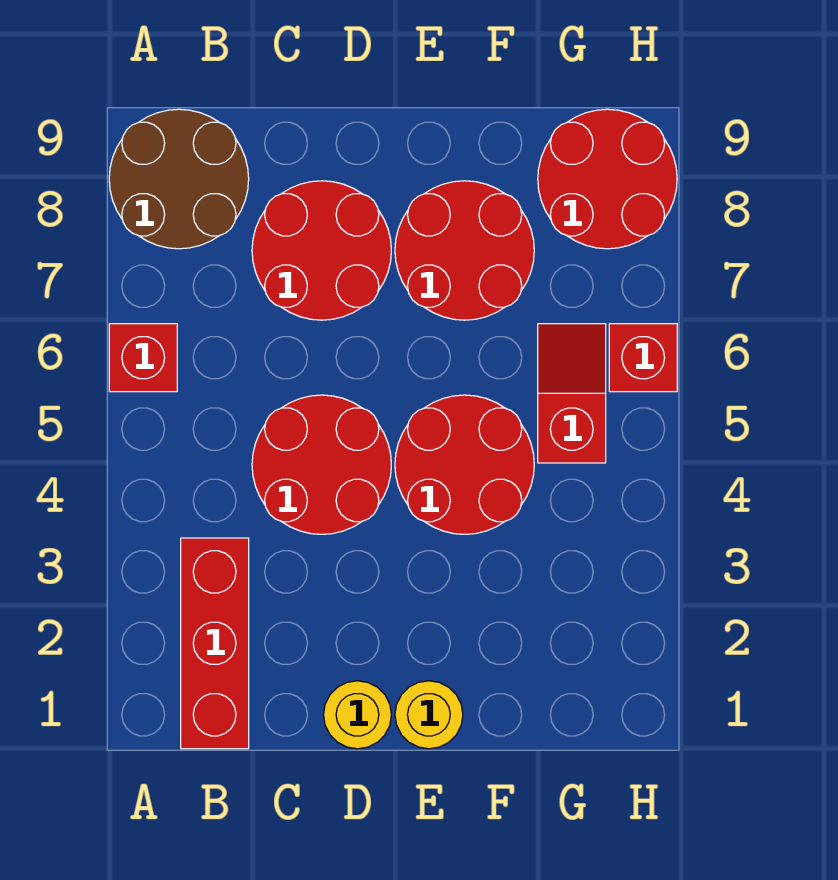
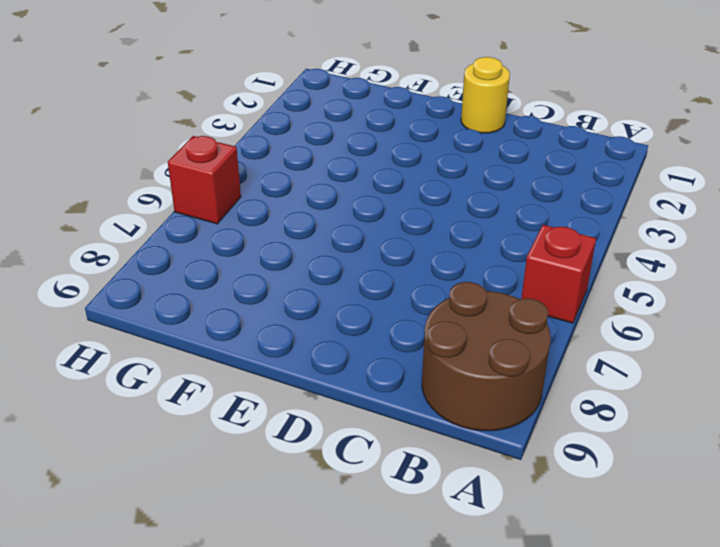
none -> red brick B1:B3 level 1
none -> red round brick C4:D5 level 1
none -> red round brick C7:D8 level 1

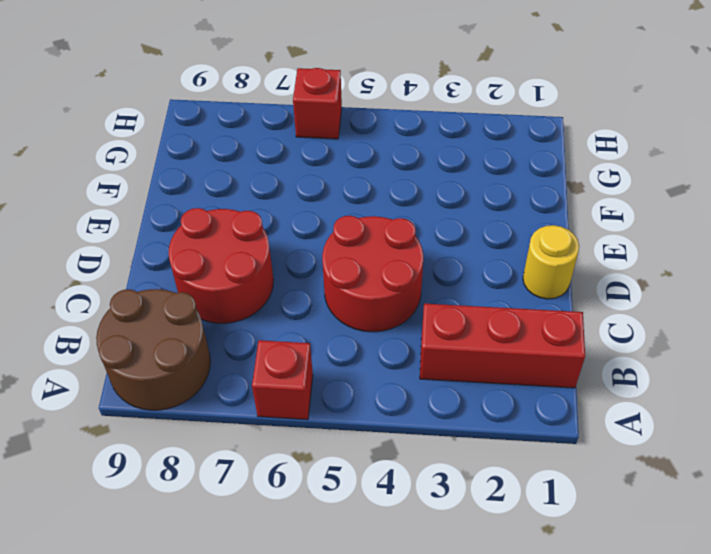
none -> yellow round brick E1 level 1
none -> red round brick E4:F5 level 1
none -> red round brick E7:F8 level 1

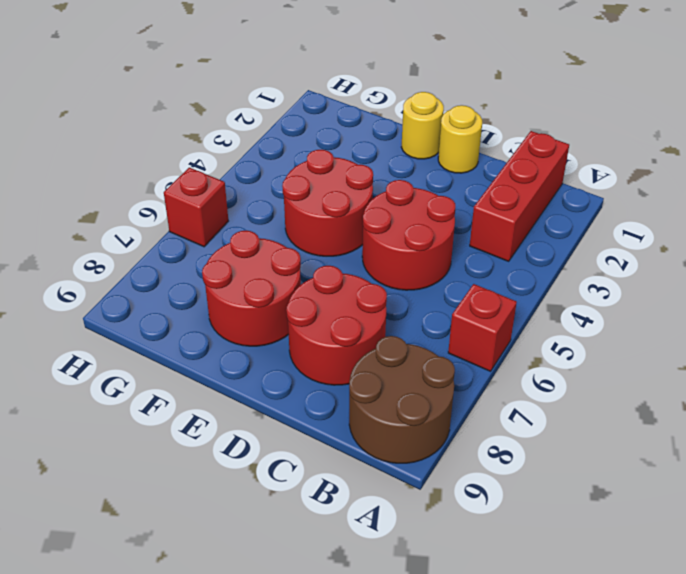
none -> red slope G5:G6 level 1 top 5
none -> red round brick G8:H9 level 1

